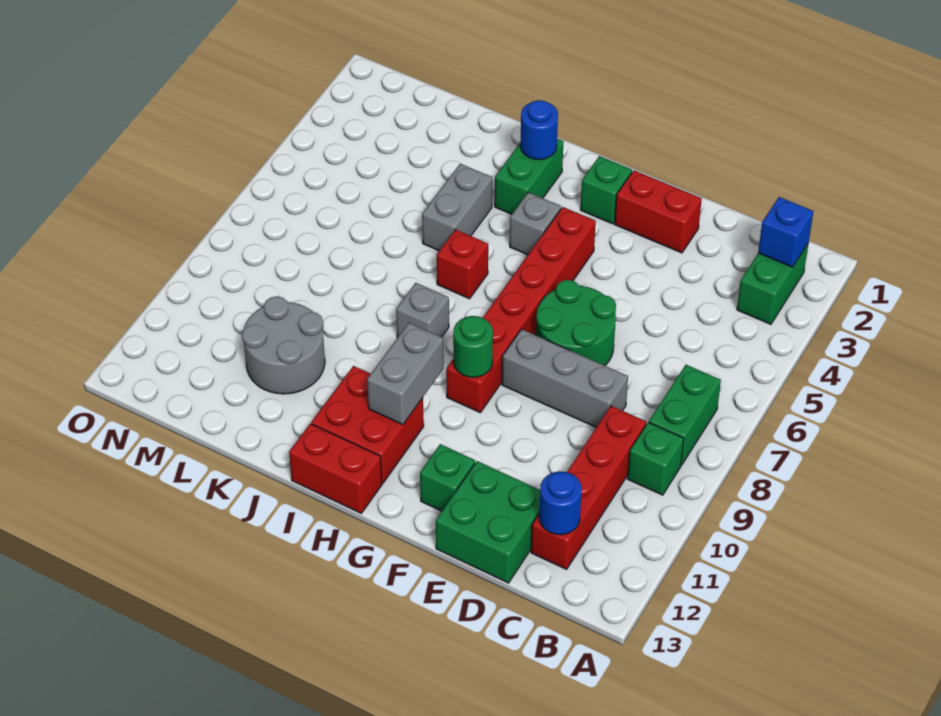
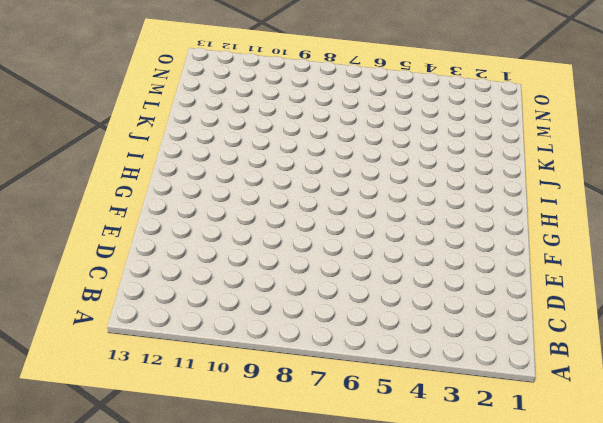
none -> green brick B2:B3 level 1
none -> green brick B7:B8 level 1
none -> green brick B9 level 1

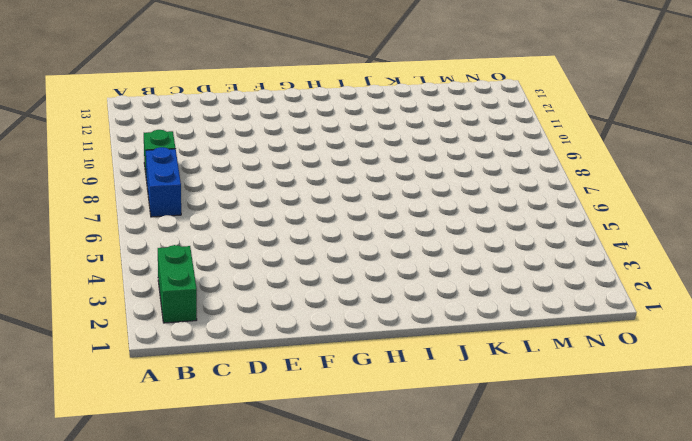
blue brick B7:B8 level 1 -> green brick B7:B8 level 1
none -> red brick C9:C12 level 1
none -> grey brick D8:F8 level 1
none -> green brick D12:E13 level 1

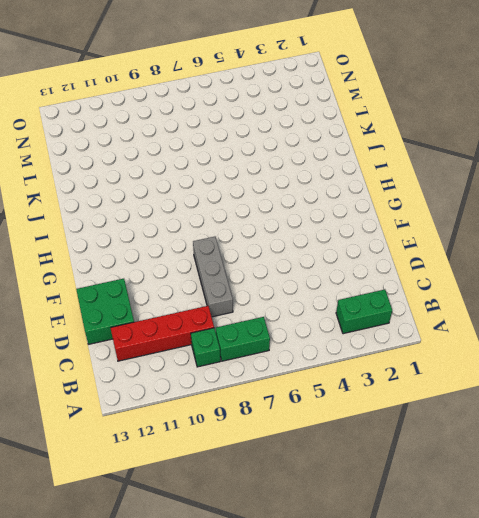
none -> red brick E2:F2 level 1
none -> green round brick E6:F7 level 1
none -> green brick F12 level 1

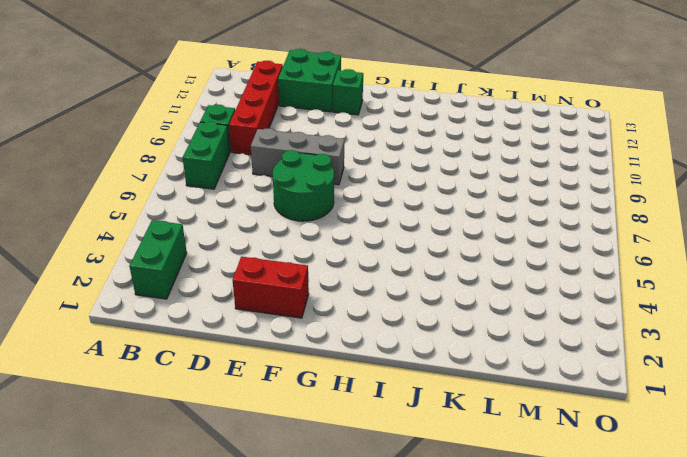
none -> green brick G2 level 1
none -> red brick G4:G9 level 1
none -> grey brick H4 level 1

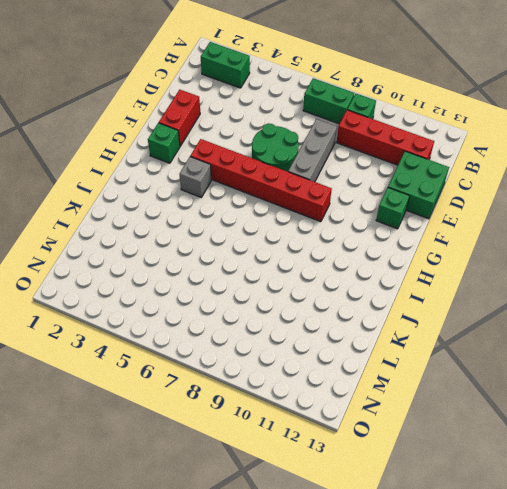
none -> red brick H11:I12 level 1
none -> red brick H13:I13 level 1
none -> green brick I2:I3 level 1

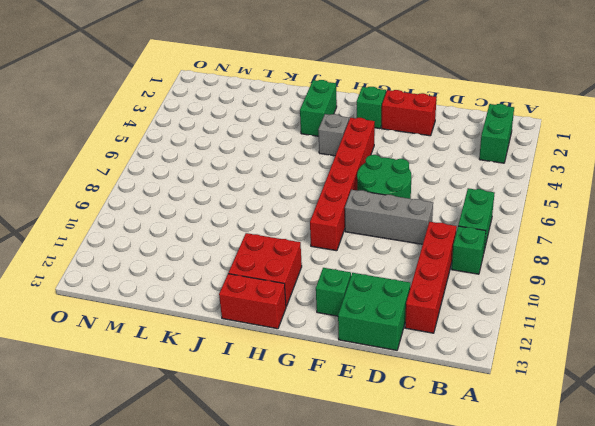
none -> red brick I6 level 1
none -> grey brick I8 level 1
none -> grey brick J4:J5 level 1

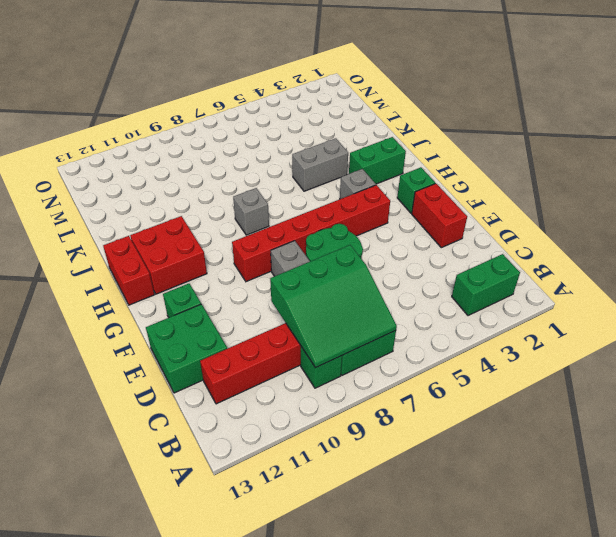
green slope B7:D9 level 2 top D -> none
none -> red brick I6 level 1
none -> grey round brick K10:L11 level 1
none -> blue brick B2 level 2

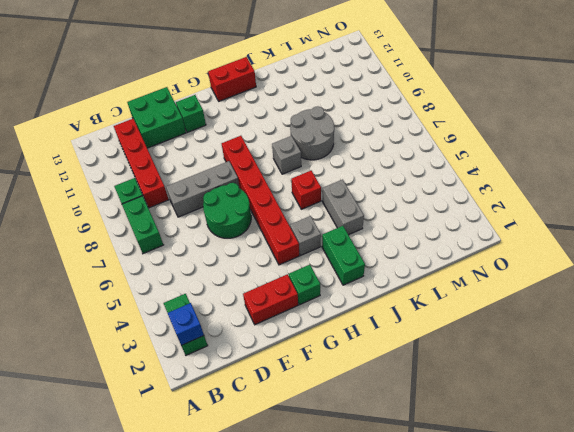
grey round brick J8:K9 level 1 -> grey round brick K10:L11 level 1
none -> red brick H11:I12 level 1
none -> blue round brick C12 level 2
none -> green round brick G9 level 2

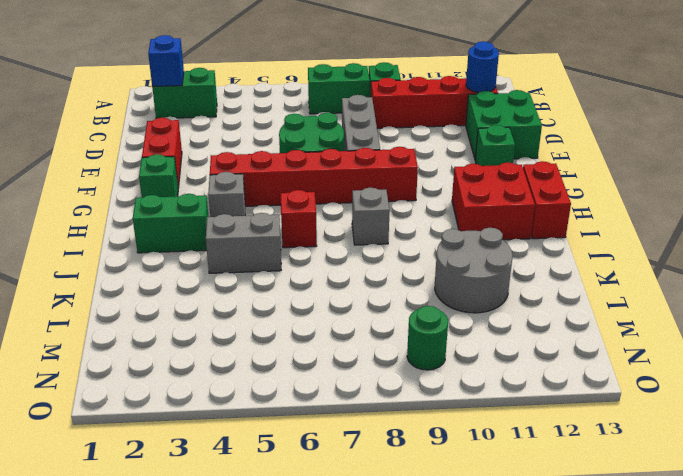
green round brick N9 level 1 -> green round brick G9 level 2
none -> grey brick H10:H11 level 2
none -> blue round brick I2 level 2

